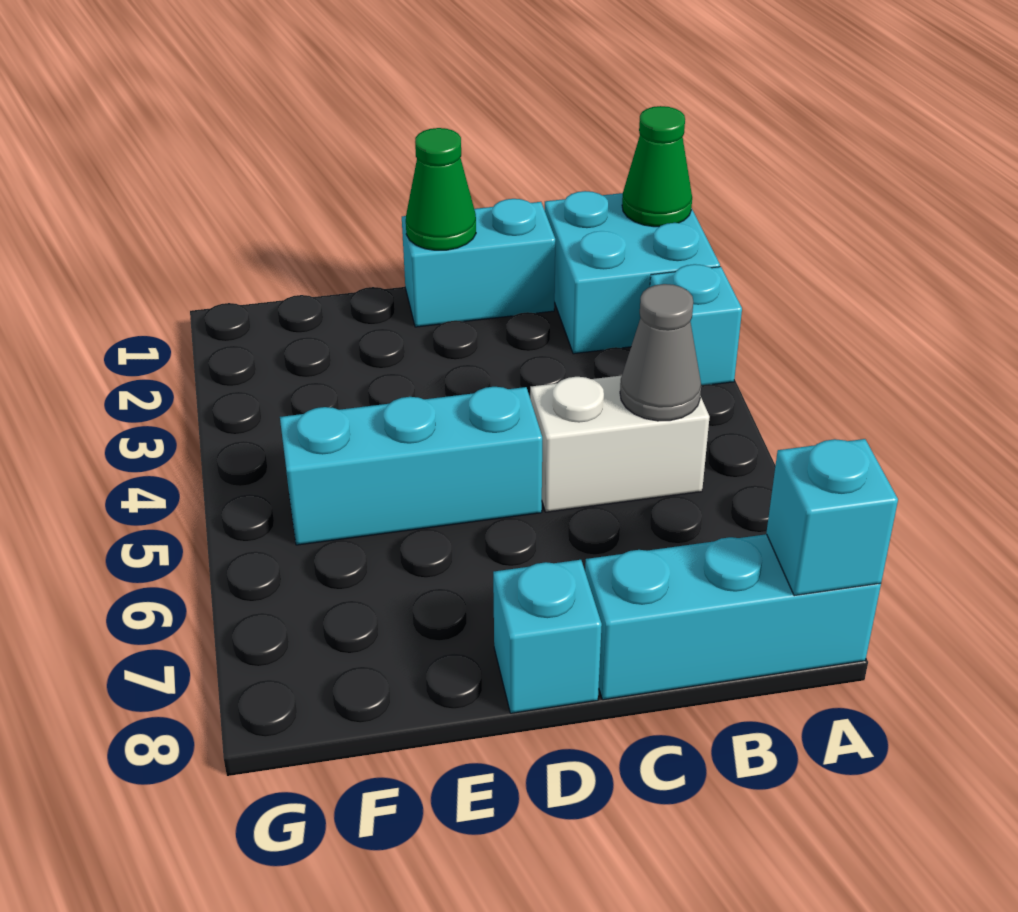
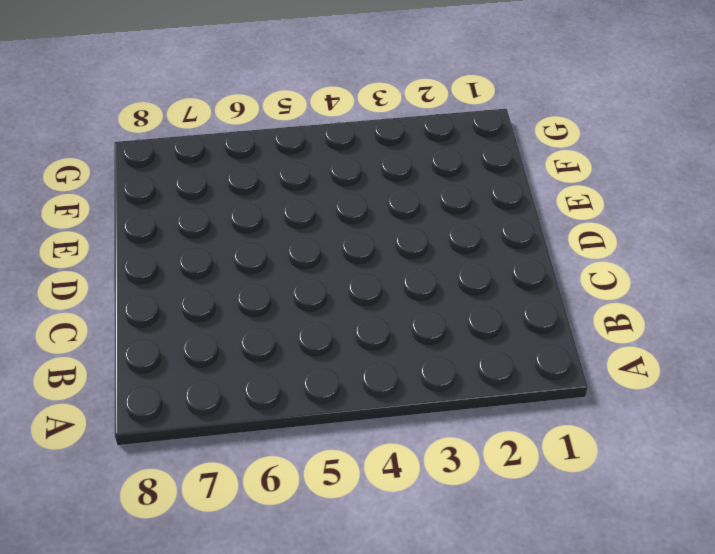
none -> cyan brick A1:B2 level 1
none -> cyan brick A3 level 1

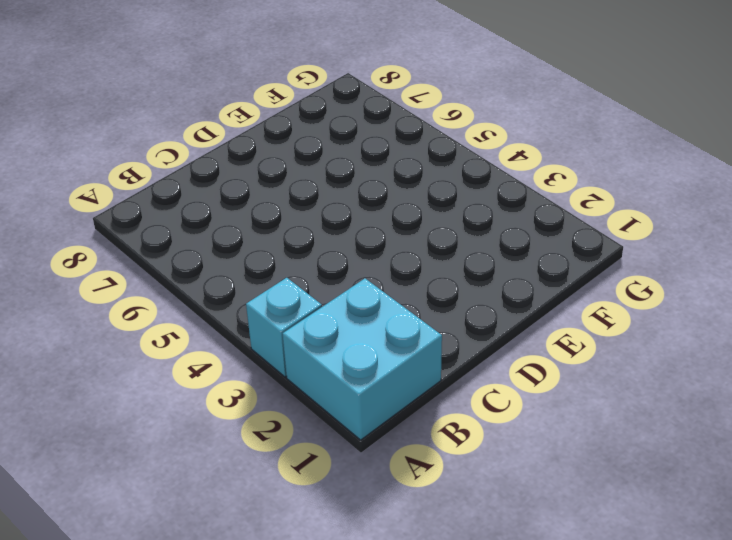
none -> cyan brick A8:C8 level 1
none -> white brick B5:C5 level 1

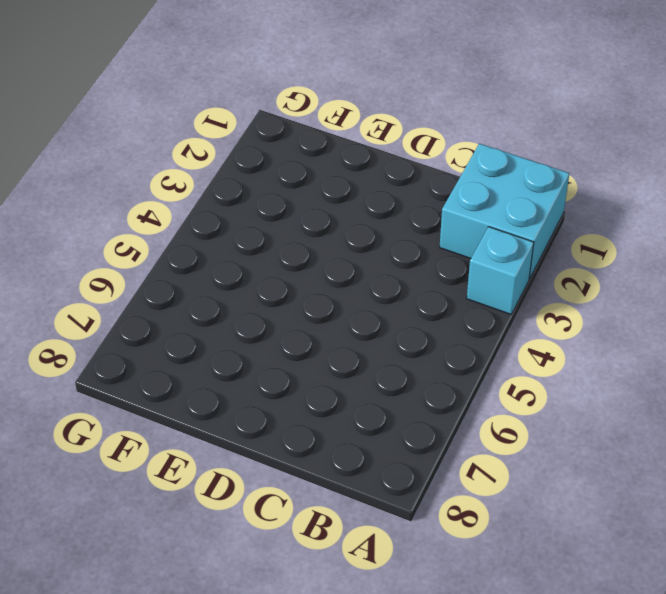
none -> cyan brick A8:C8 level 1
none -> white brick B5:C5 level 1

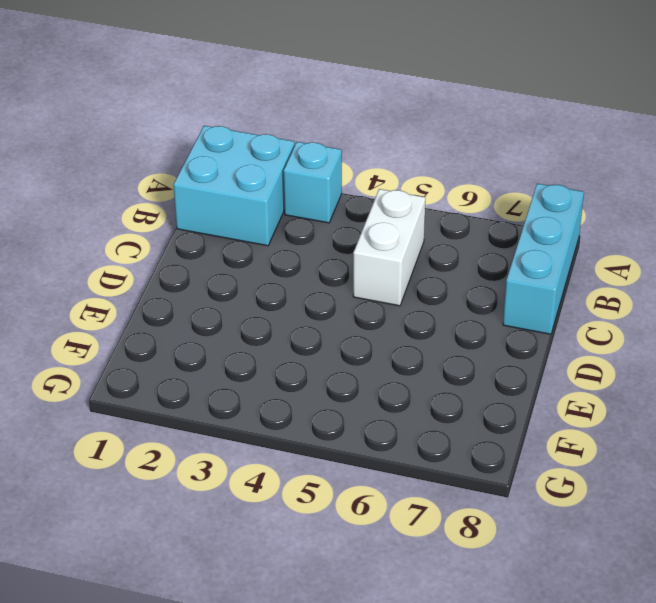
none -> cyan brick C1:D1 level 1
none -> cyan brick D5:F5 level 1

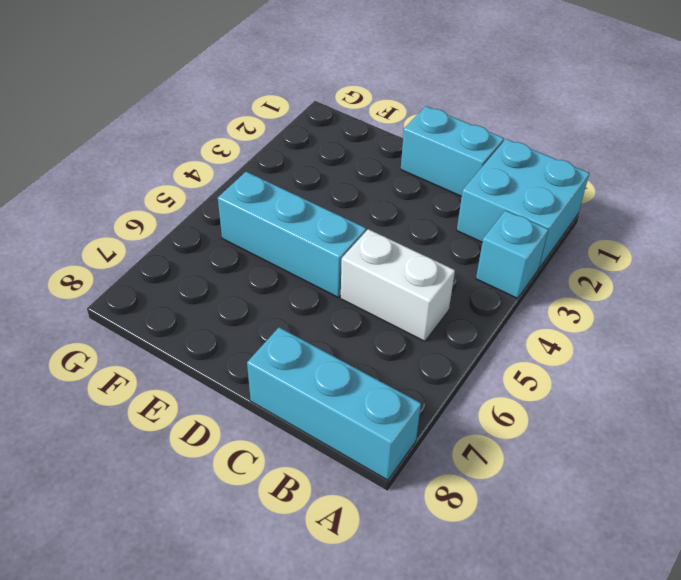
none -> cyan brick D8 level 1
none -> green cone A1 level 2

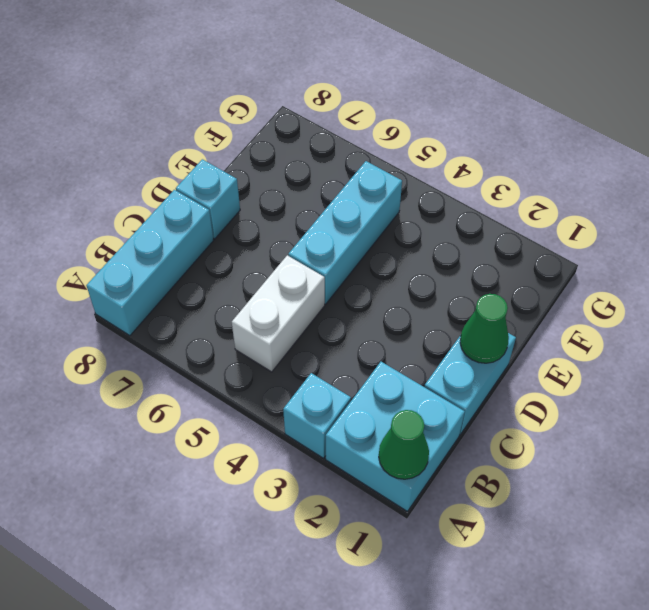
none -> cyan brick A8 level 2
none -> grey cone B5 level 2

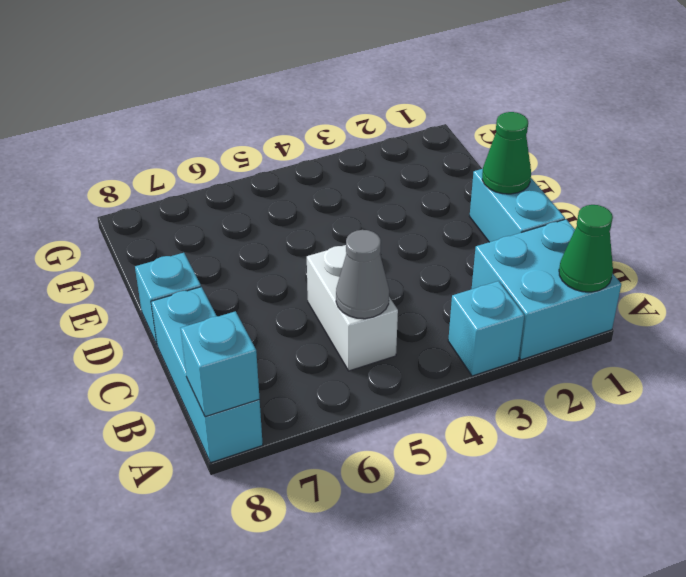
none -> cyan brick D5:F5 level 1

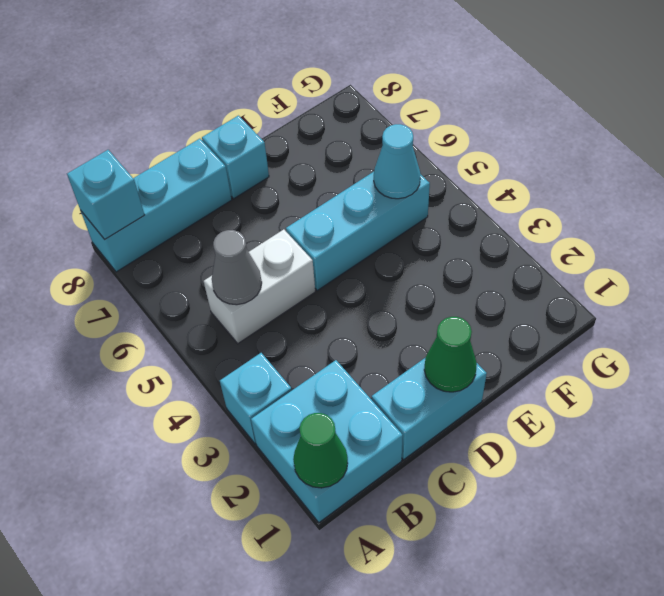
cyan cone F5 level 2 -> none

